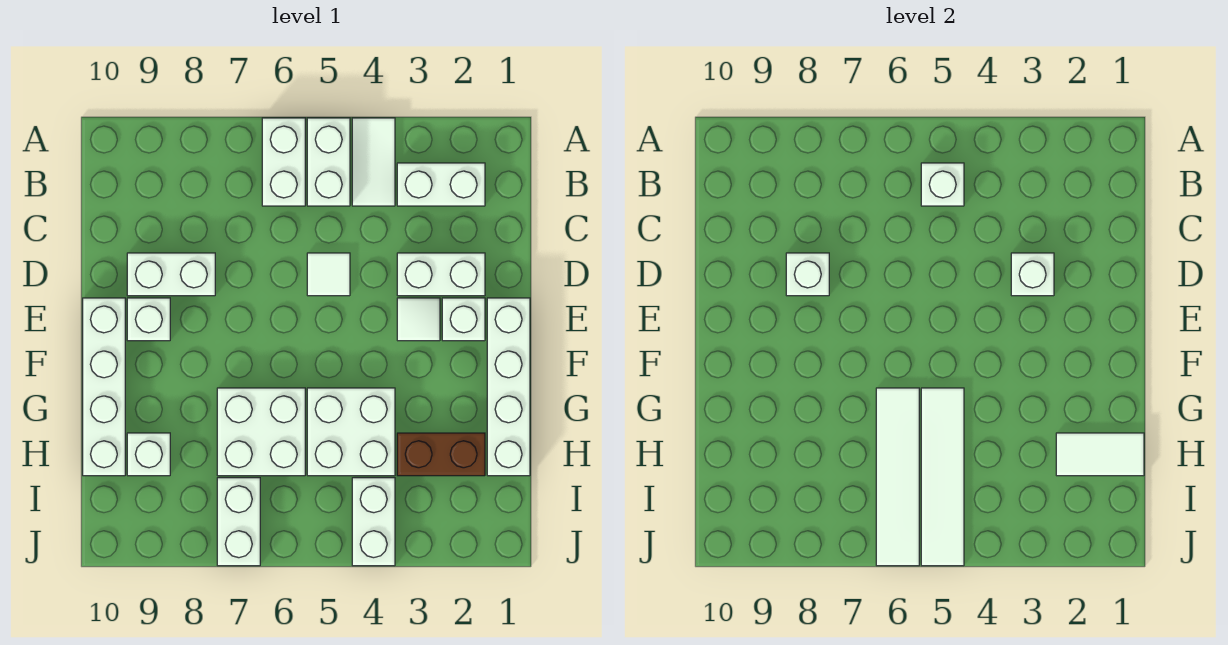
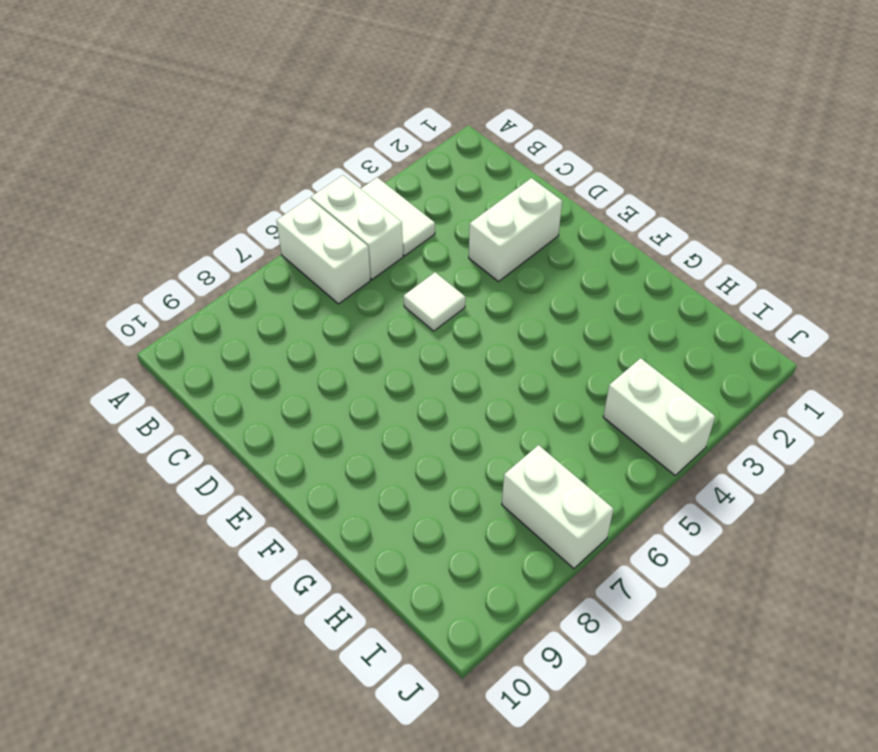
none -> white brick B2:B3 level 1
none -> white brick D8:D9 level 1
none -> white brick E1:H1 level 1

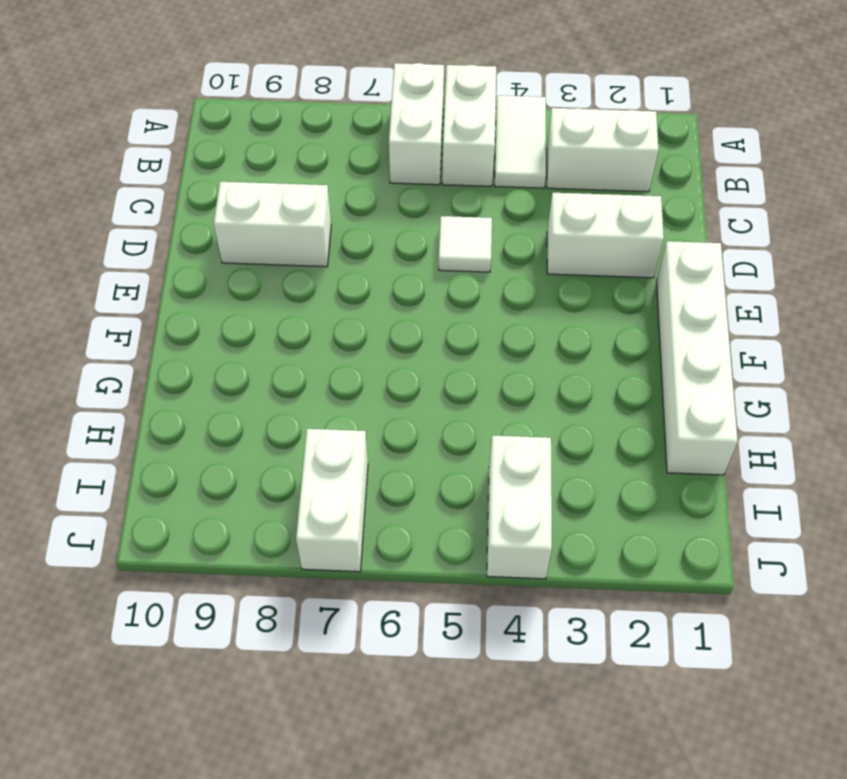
none -> white brick E2 level 1
none -> white tile E3 level 1
none -> white brick E9 level 1

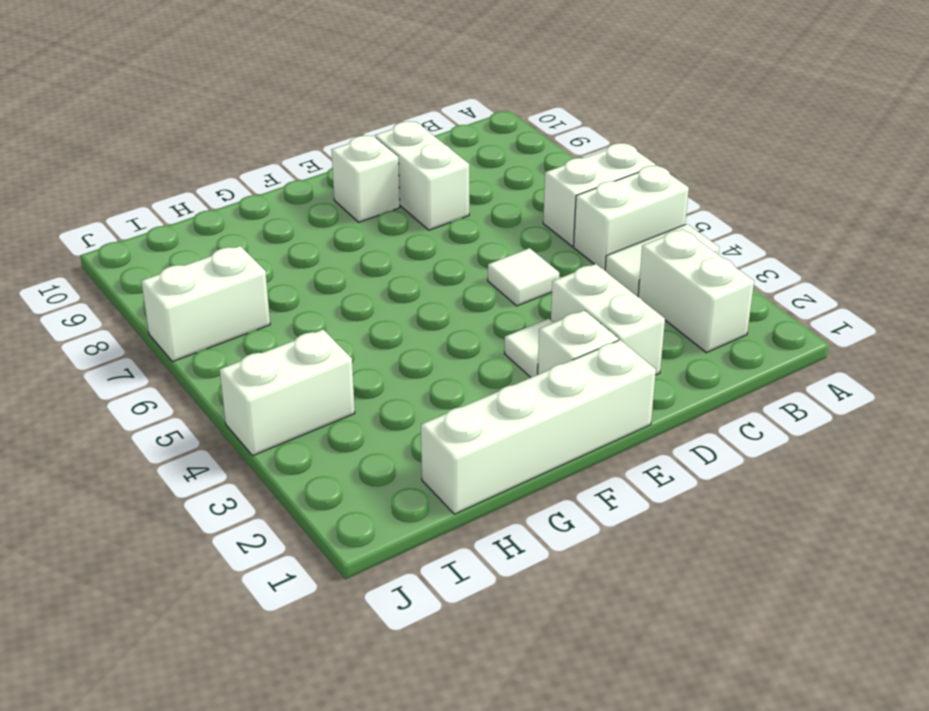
none -> white brick E10:H10 level 1
none -> white brick G4:H5 level 1
none -> white brick G6:H7 level 1

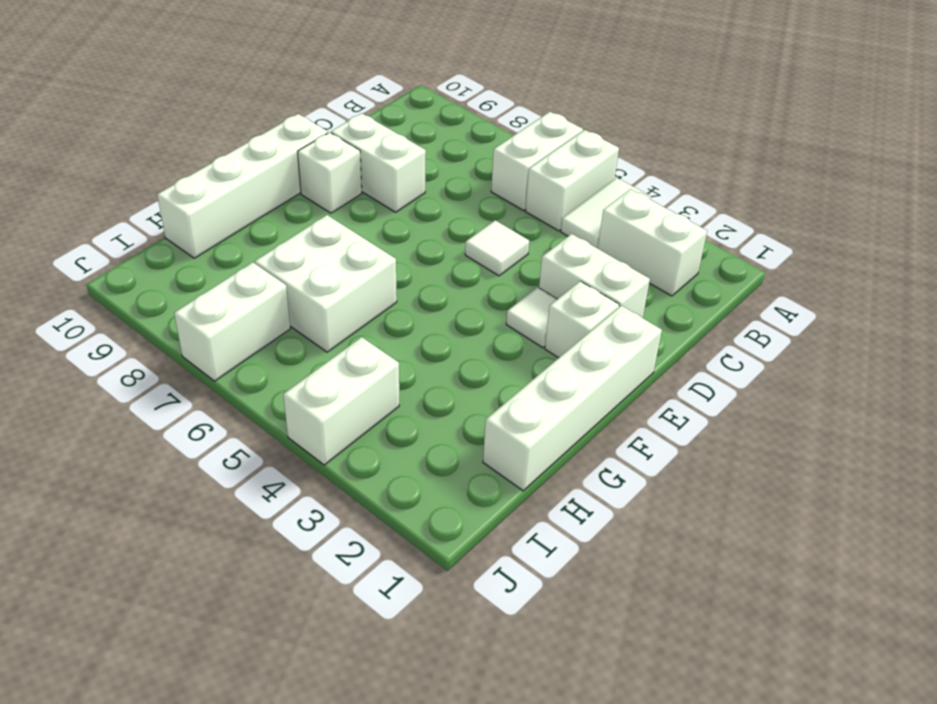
none -> white brick G4:H5 level 1
none -> brown brick H2:H3 level 1
none -> white brick H9 level 1

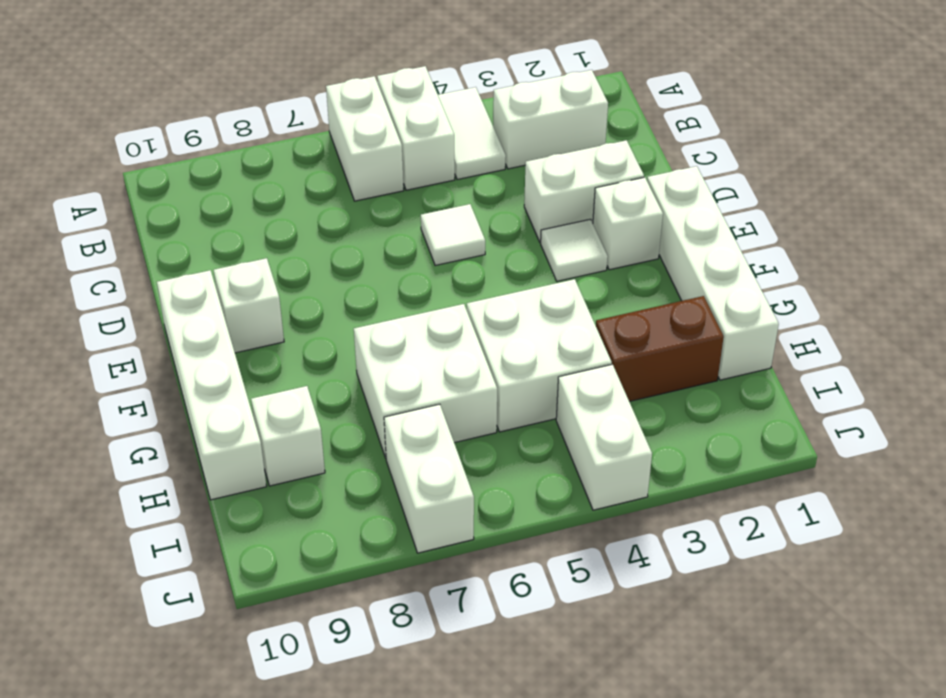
none -> white brick D8:D9 level 1
none -> white brick B5 level 2
none -> white brick D3 level 2

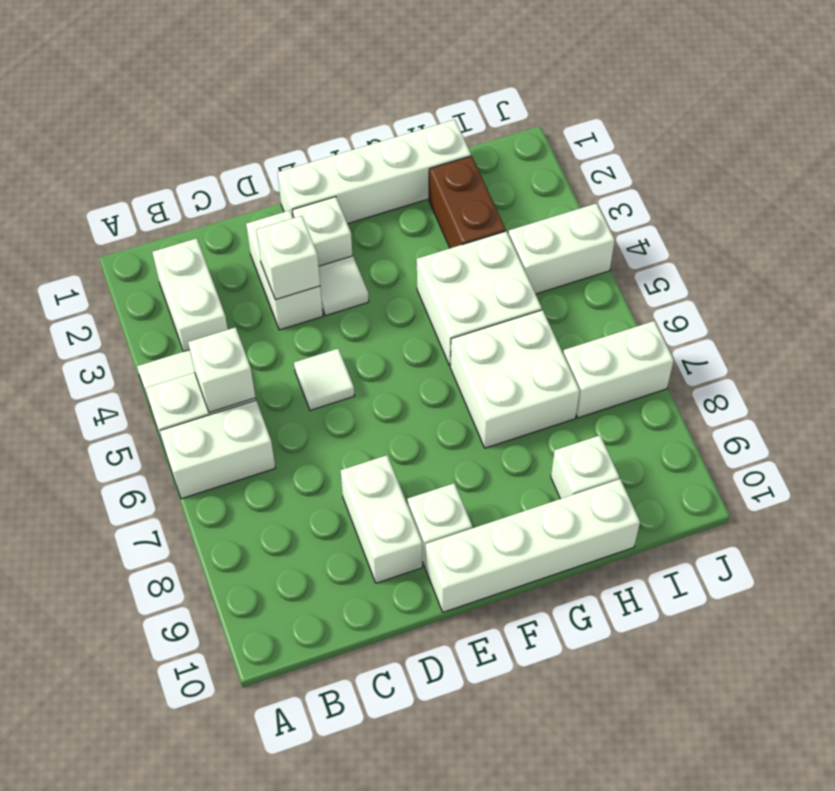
none -> white brick D8 level 2
none -> white tile G5:J5 level 2
none -> white tile G6:J6 level 2

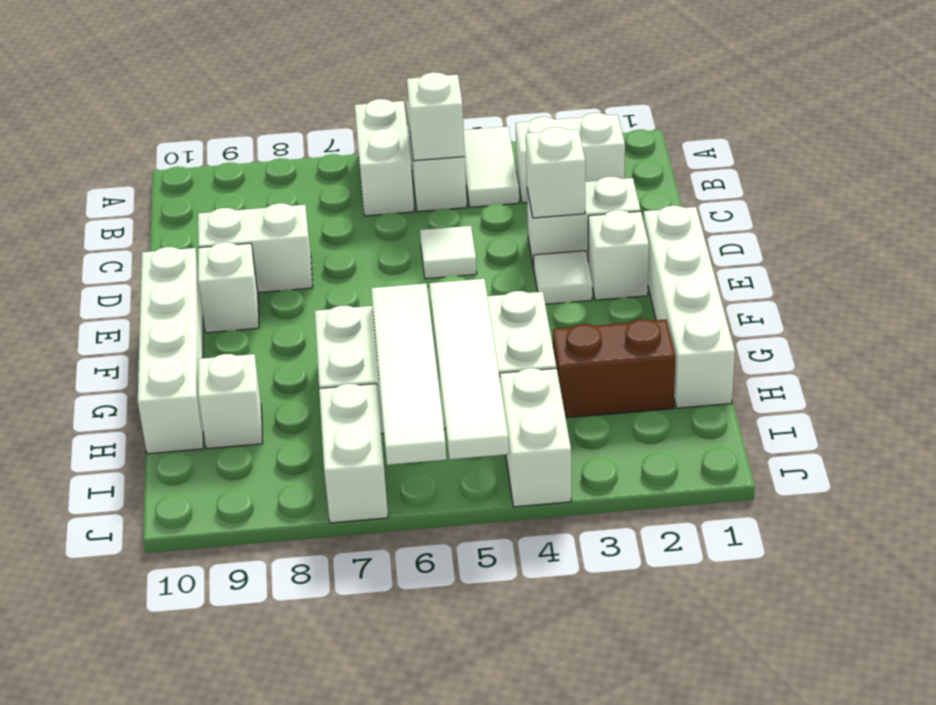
none -> white brick D8 level 2
none -> white tile H1:H2 level 2

